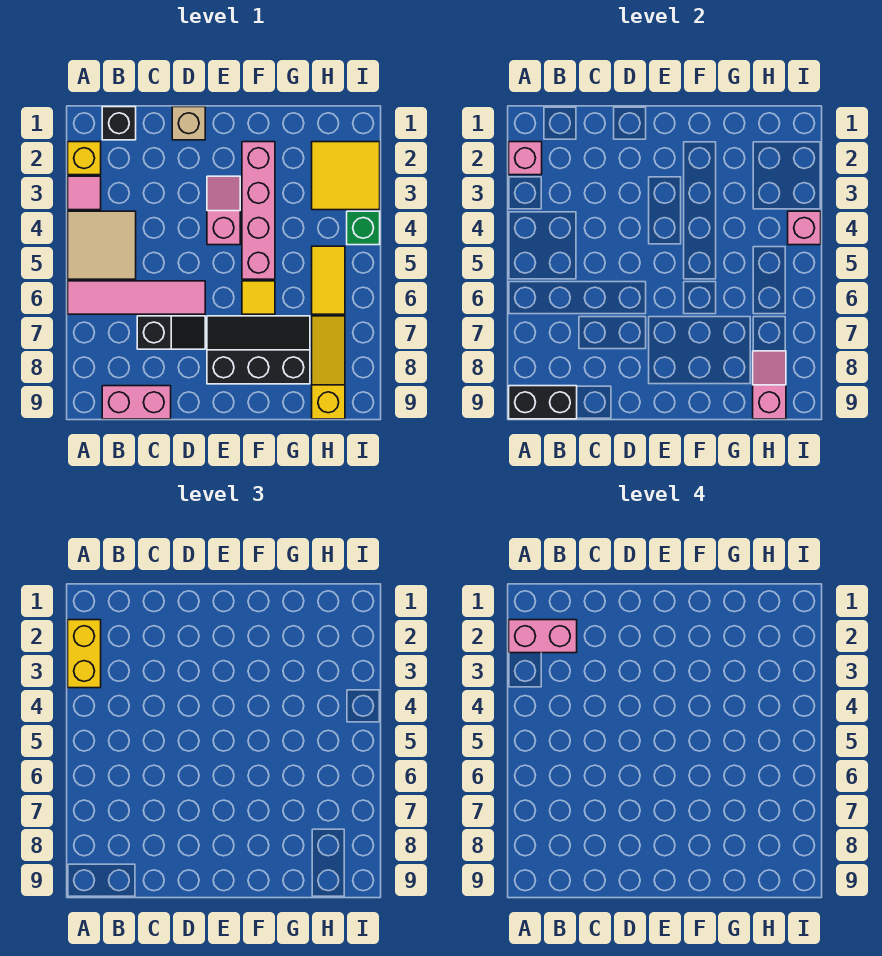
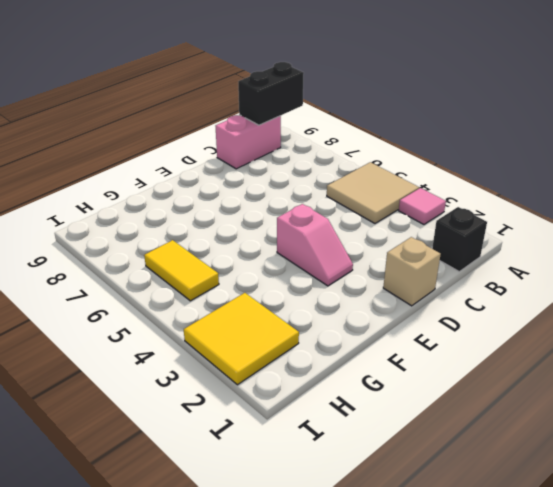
none -> yellow brick A2 level 1
none -> pink tile A6:D6 level 1
none -> black slope C7:D7 level 1 top C

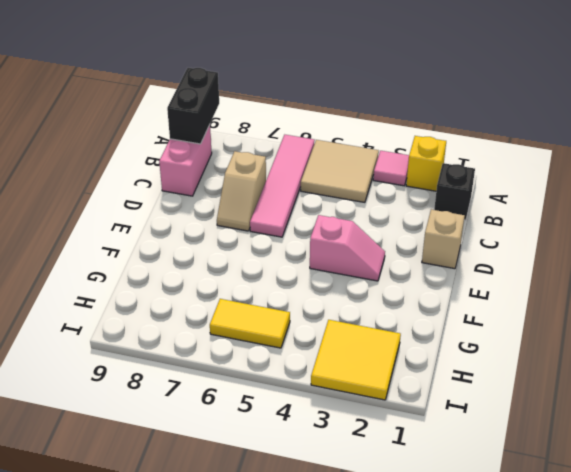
tan slope C7:D7 level 1 top C -> black slope C7:D7 level 1 top C
none -> black slope E7:G8 level 1 top 8
none -> pink brick F2:F5 level 1
none -> yellow tile F6 level 1

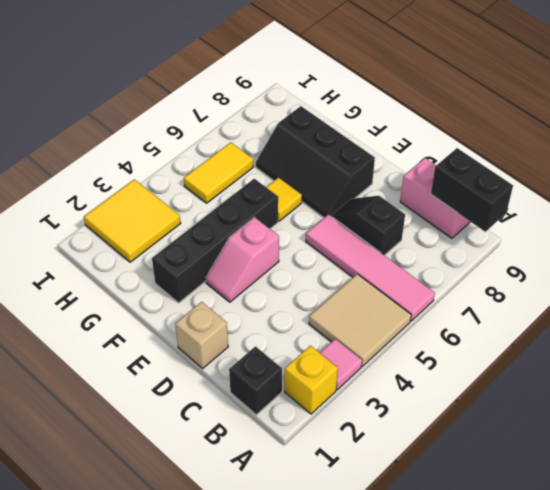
black brick F2:F5 level 1 -> pink brick F2:F5 level 1
none -> yellow slope H7:H9 level 1 top 9
none -> green brick I4 level 1
none -> pink brick A2 level 2

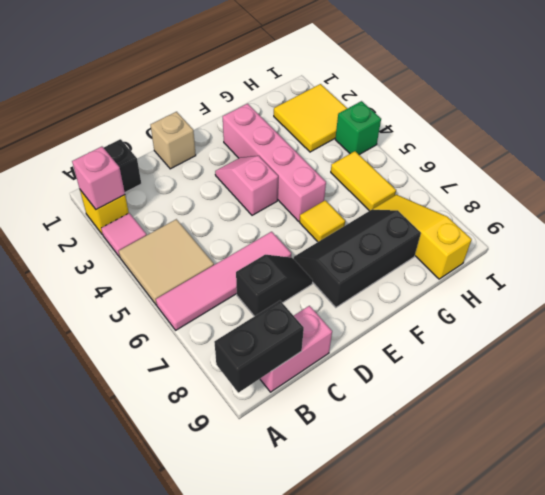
none -> pink slope H8:H9 level 2 top 9
none -> pink brick I4 level 2
none -> yellow brick A2:A3 level 3

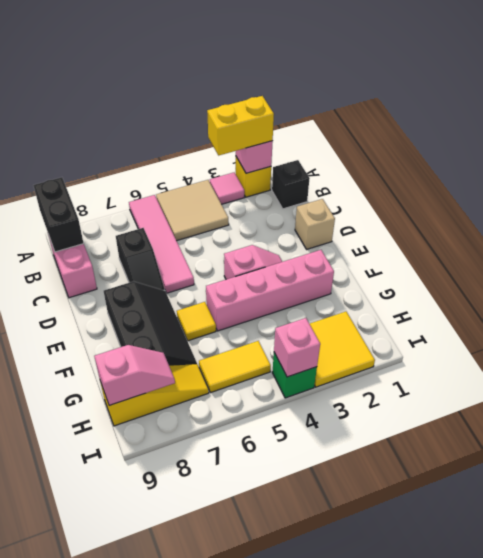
none -> pink brick A2:B2 level 4

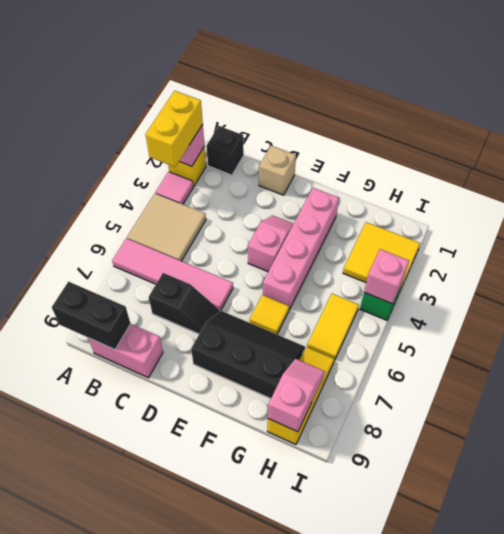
none -> pink brick A2:B2 level 4

